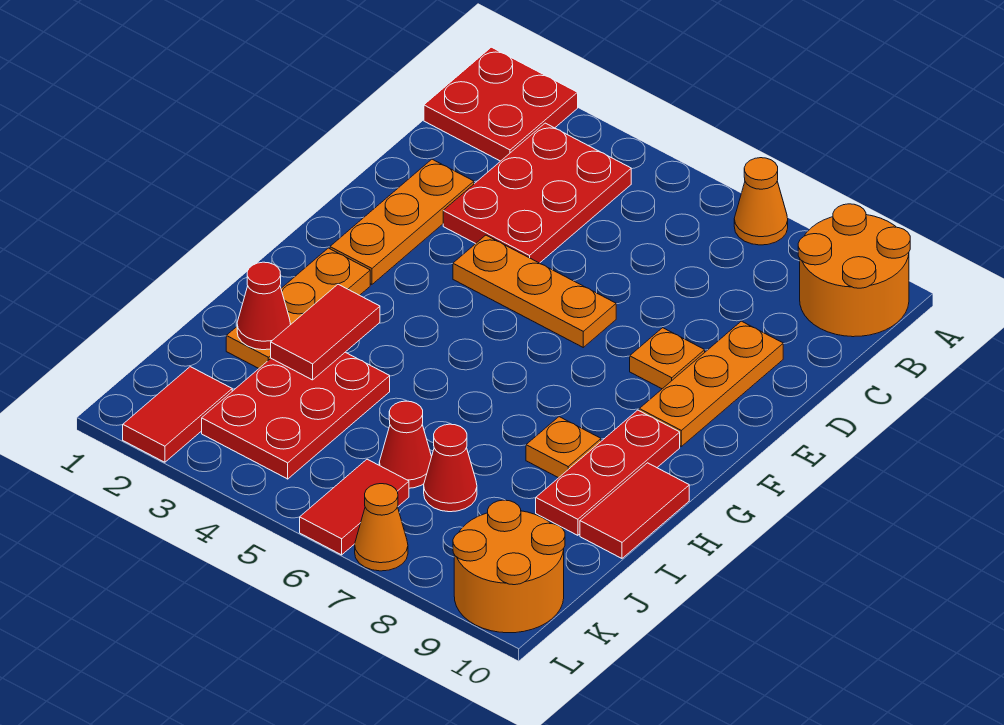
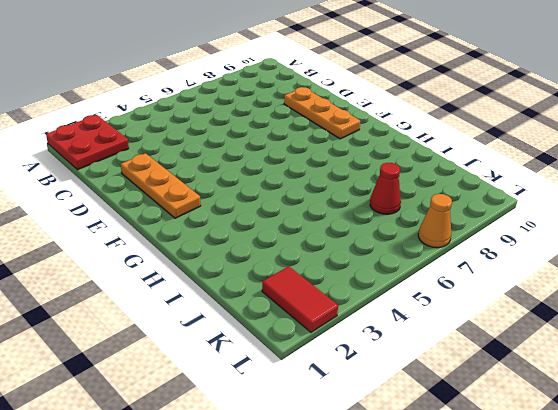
none -> orange cone A7 level 1
none -> orange round brick A9:B10 level 1
none -> red plate B3:D4 level 1

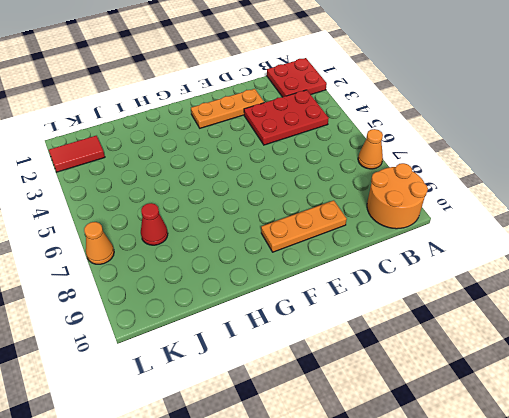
none -> orange plate E4:E6 level 1
none -> orange plate E8 level 1
none -> orange plate G2:I2 level 1

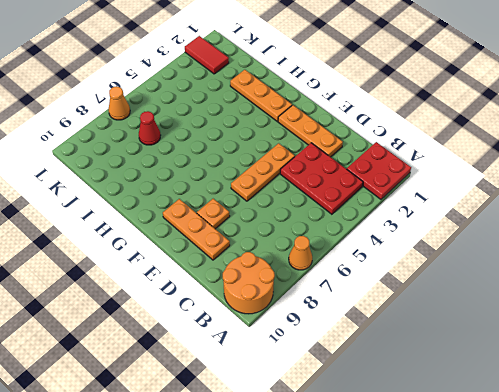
none -> red plate G9:I9 level 1
none -> orange plate H8 level 1
none -> red tile H10:I10 level 1

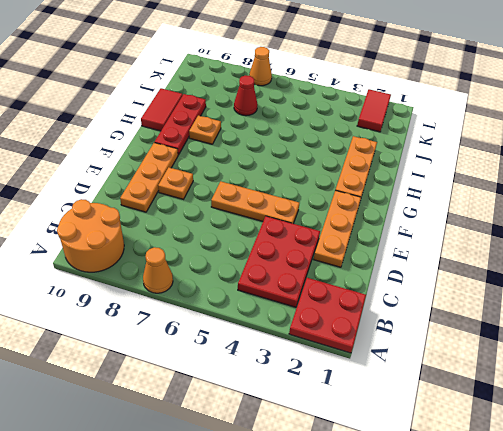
none -> red plate I3:K4 level 1
none -> red cone J6 level 1
none -> red tile K6:L6 level 1

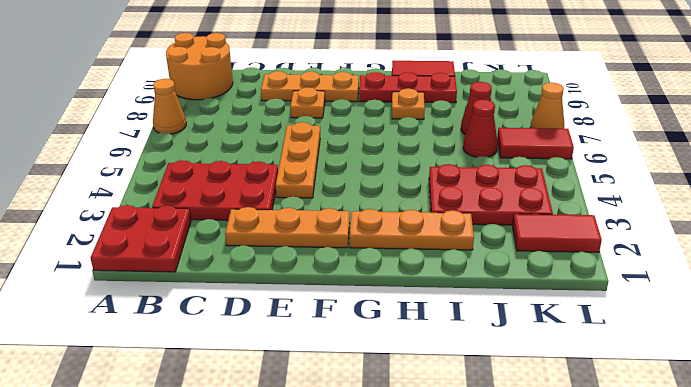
none -> orange round brick K9:L10 level 1
none -> red tile H3:I3 level 2
none -> red cone I2 level 2

